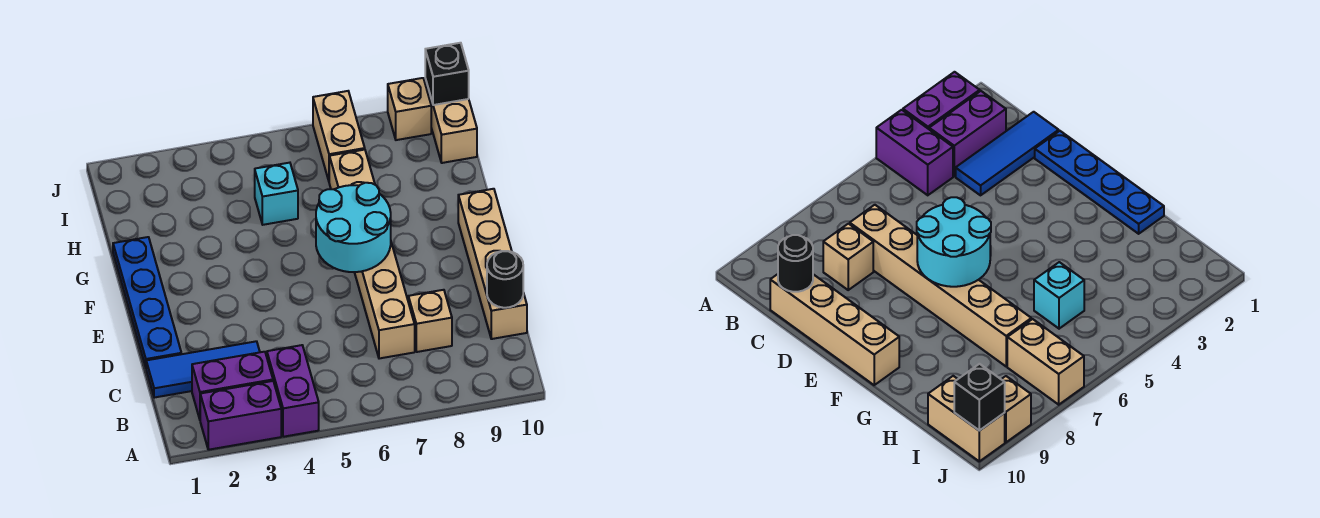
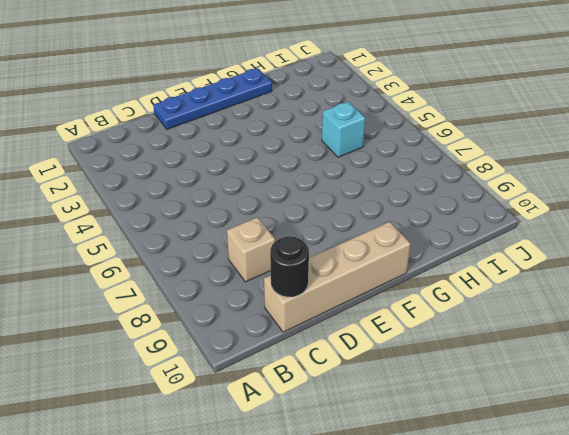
none -> purple brick A2:A3 level 1
none -> purple brick A4:B4 level 1
none -> purple brick B2:B3 level 1

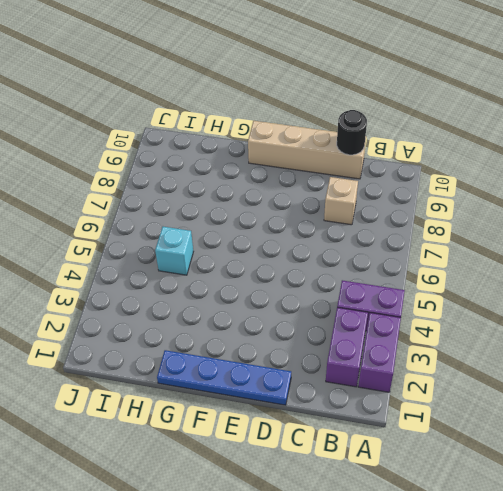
none -> blue tile C1:C3 level 1
none -> tan brick C7:H7 level 1
none -> tan brick I7:J7 level 1

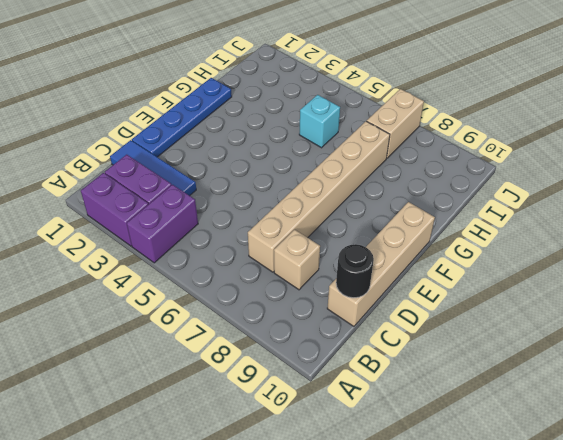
none -> tan brick I10:J10 level 1
none -> tan brick J9 level 1
none -> cyan round brick E6:F7 level 2

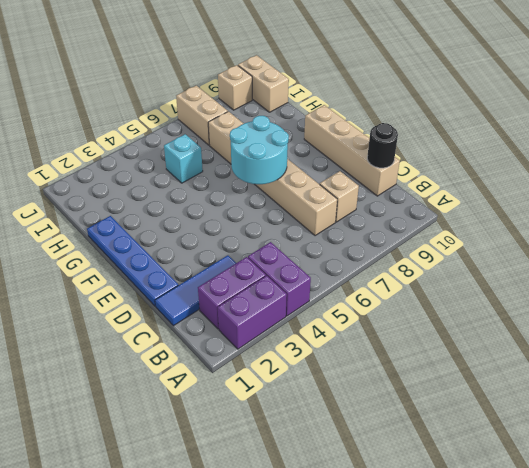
none -> black brick J10 level 2

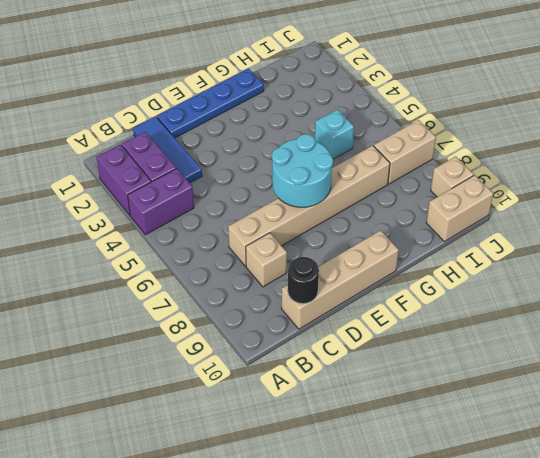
none -> black brick J10 level 2

